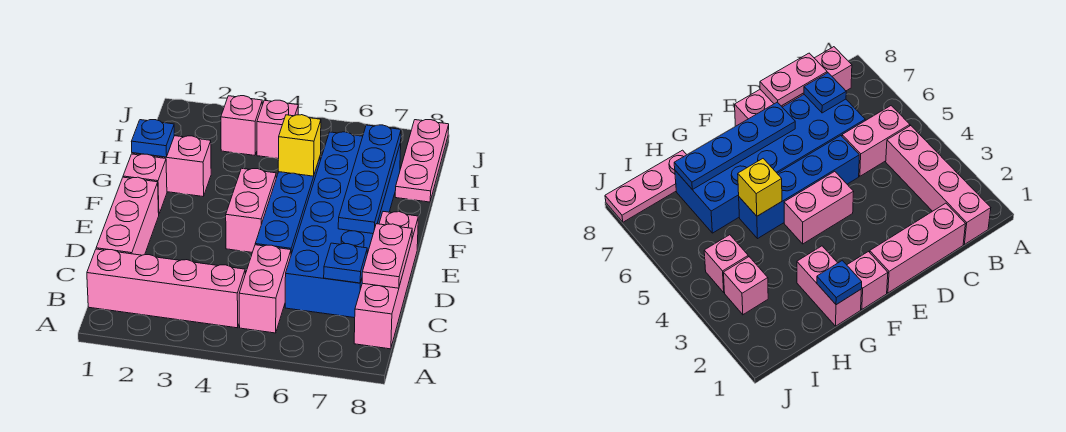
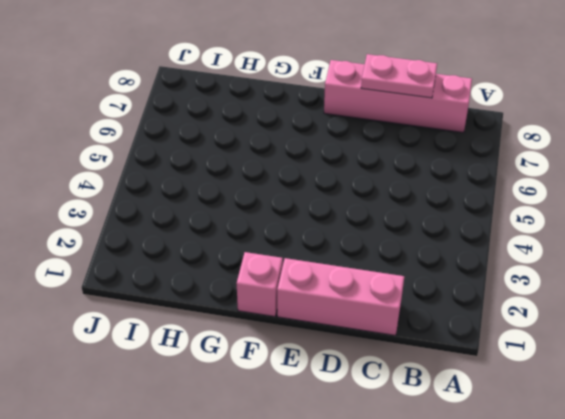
none -> pink brick B1:B4 level 1
none -> pink brick B5:C5 level 1
none -> blue brick C6:H7 level 1

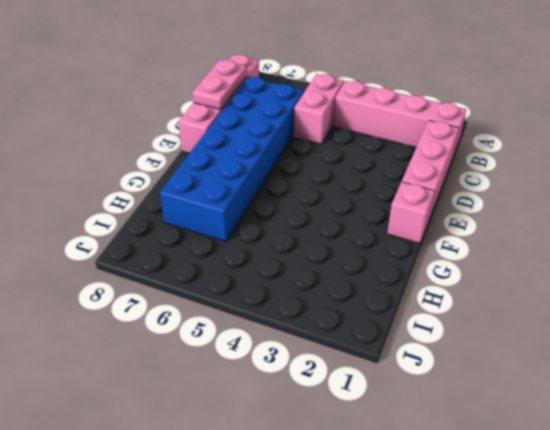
none -> blue brick D5:G5 level 1
none -> pink brick E4:F4 level 1
none -> pink brick G1:G2 level 1

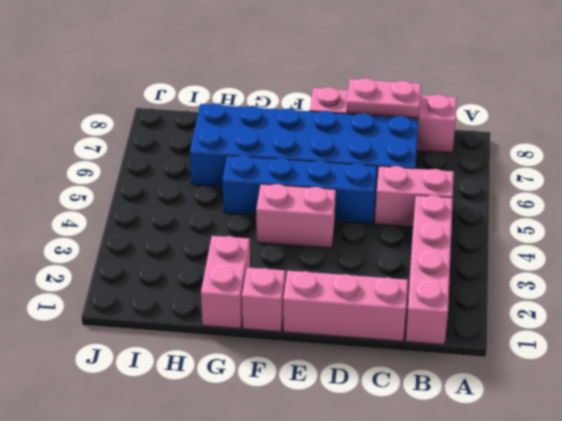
none -> pink plate H8:J8 level 1
none -> pink brick I3 level 1
none -> pink brick I4 level 1

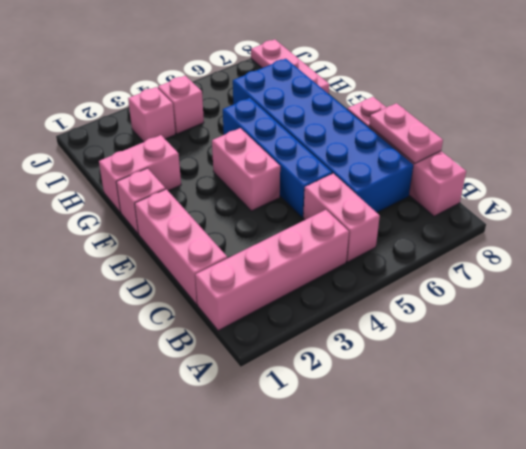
none -> blue plate C7 level 2
none -> blue plate E7:H7 level 2
none -> blue plate G1 level 2

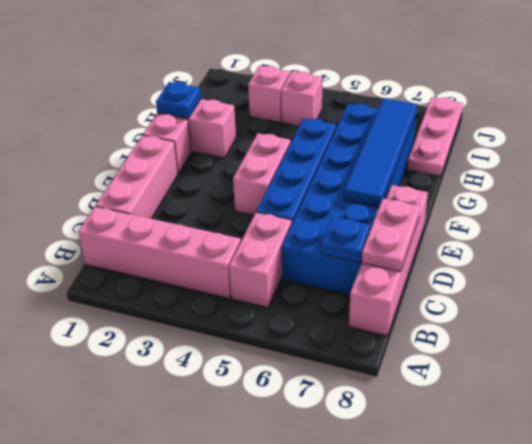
blue tile E7:H7 level 2 -> blue plate E7:H7 level 2
none -> yellow brick G5 level 2

